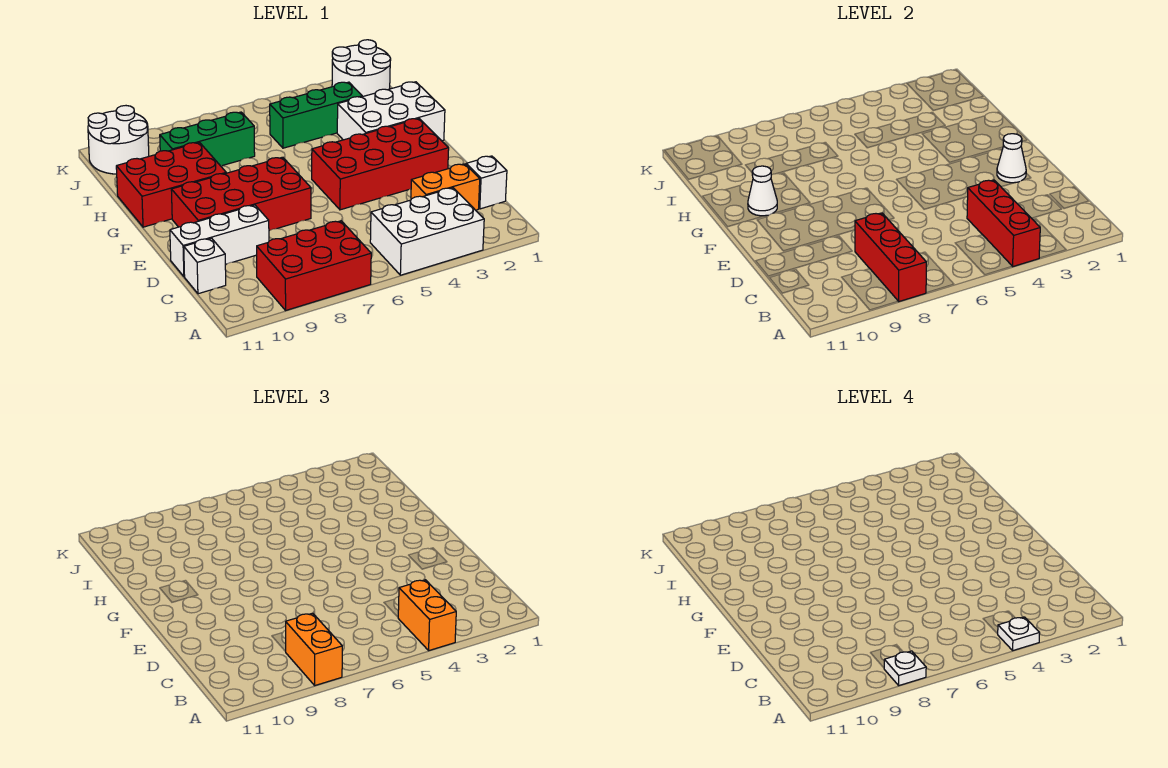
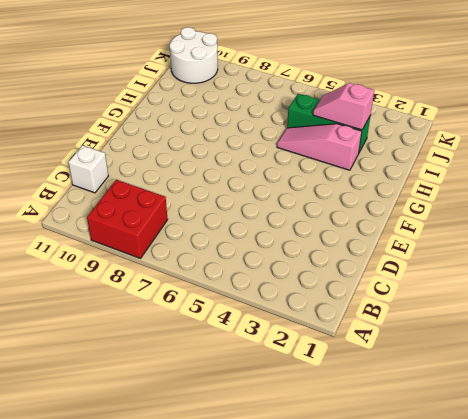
red brick A8:B9 level 1 -> red brick A7:B9 level 1
pink slope H3:H5 level 1 top 3 -> white brick G1:H3 level 1
pink slope I3:I4 level 2 top 3 -> none
none -> white brick A3:B5 level 1
none -> white brick C1 level 1
none -> orange brick C2:C3 level 1

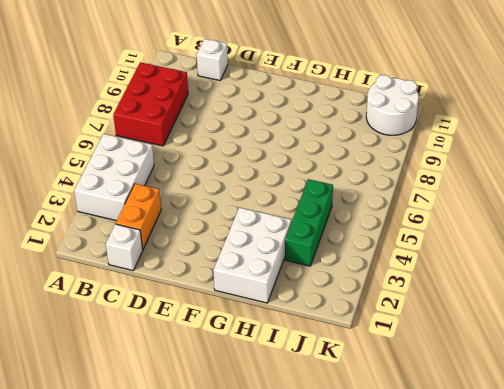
none -> white brick D9:D11 level 1
none -> red brick E2:F5 level 1
none -> red brick E7:F10 level 1

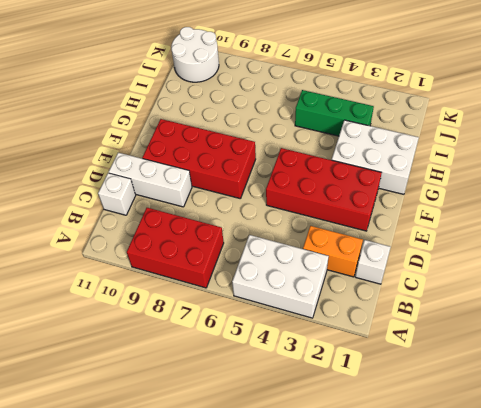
none -> red brick G9:H11 level 1
none -> green brick I7:I9 level 1
none -> white round brick J1:K2 level 1

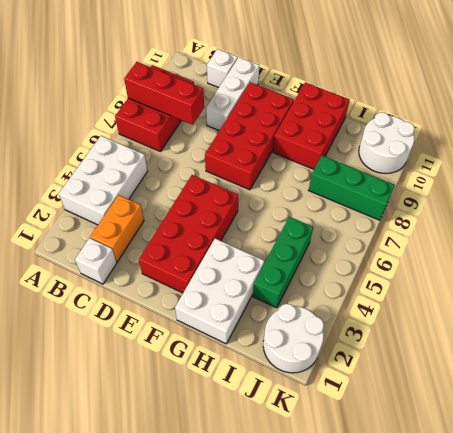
green brick I8:K8 level 1 -> green brick I7:I9 level 1
none -> red brick A4:C4 level 2
none -> white cone E2 level 2
none -> white cone G10 level 2

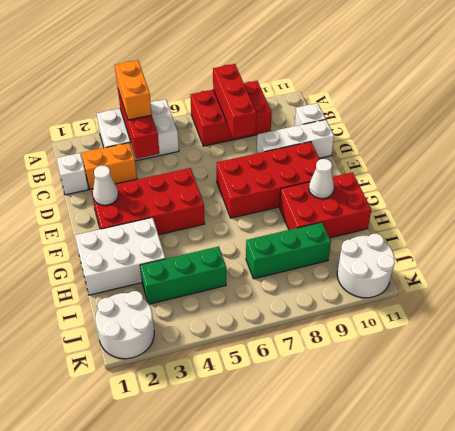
none -> orange brick A8:B8 level 3
none -> white plate A4 level 4
none -> white plate A8 level 4

